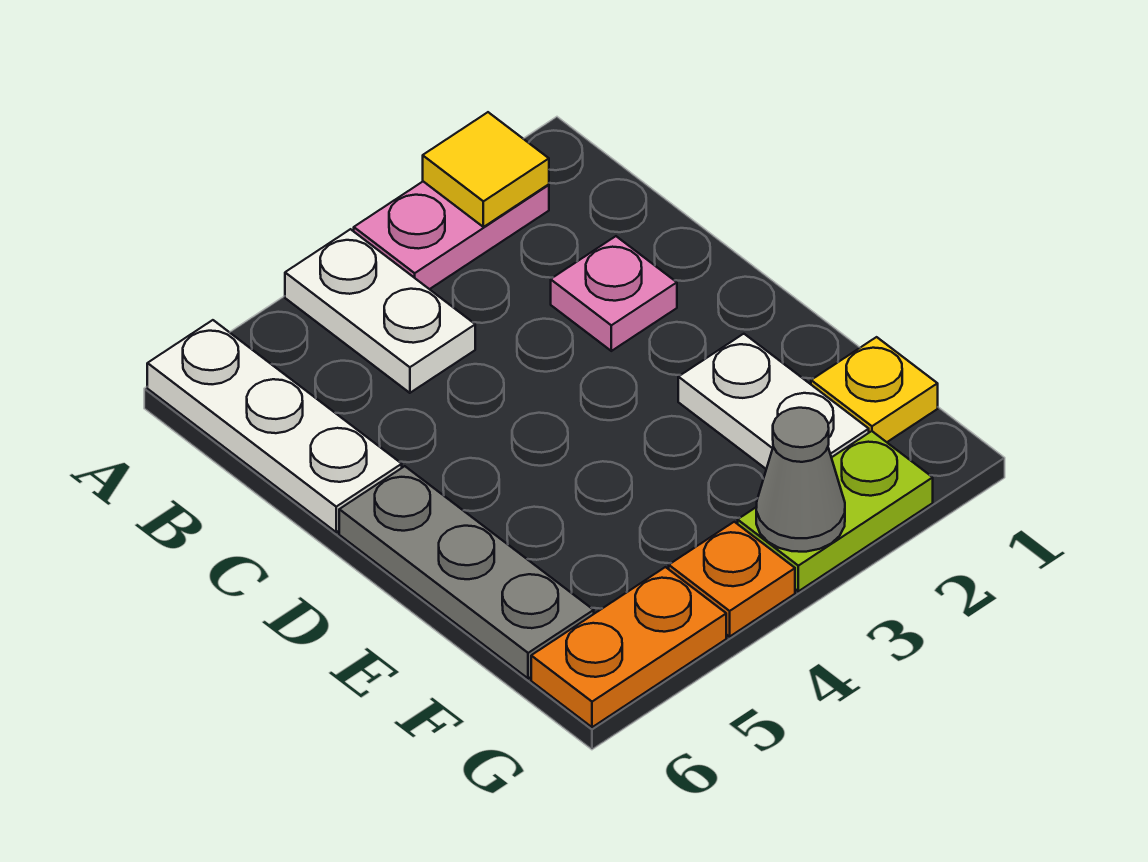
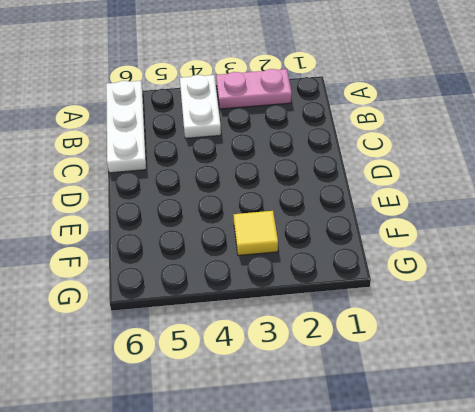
yellow tile F3 level 1 -> yellow tile A2 level 2
none -> pink plate C2 level 1
none -> grey plate D6:F6 level 1
none -> white plate E2:F2 level 1

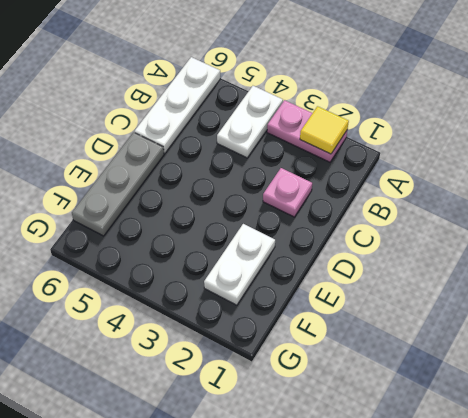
none -> yellow plate F1 level 1
none -> lime plate G2:G3 level 1
none -> orange plate G4 level 1

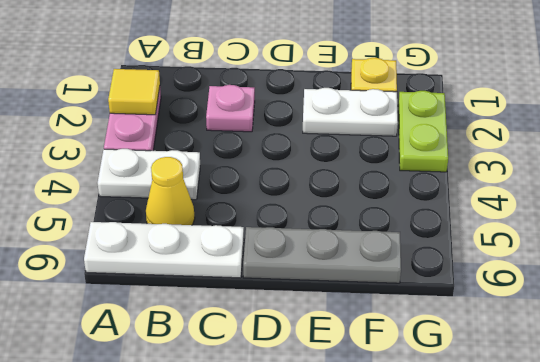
yellow cone B5 level 1 -> none
none -> orange plate G4 level 1
none -> orange plate G5:G6 level 1
none -> grey cone G3 level 2

